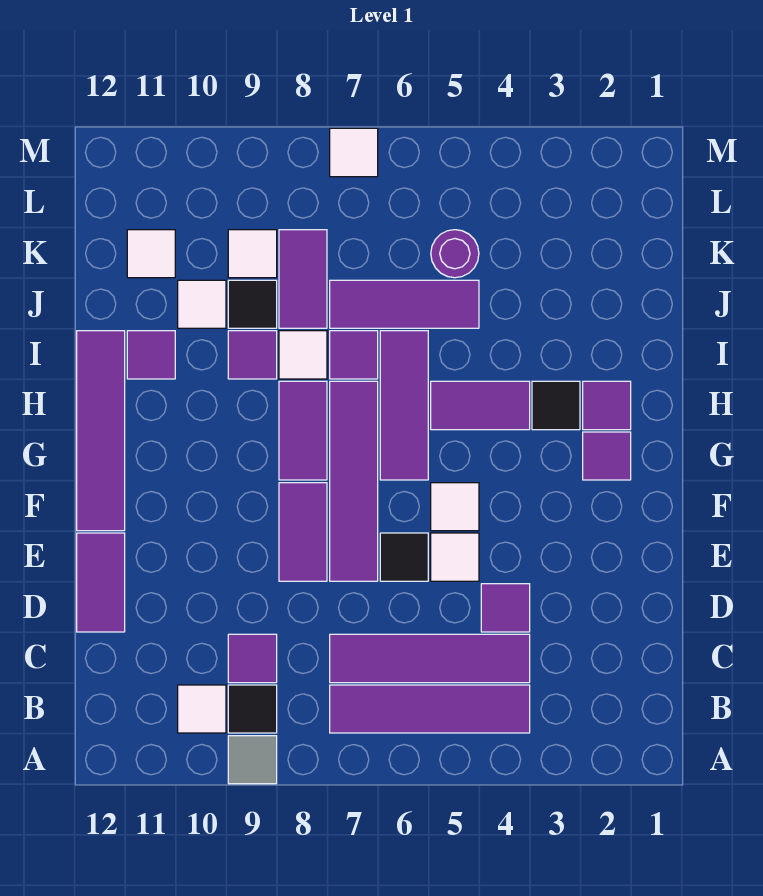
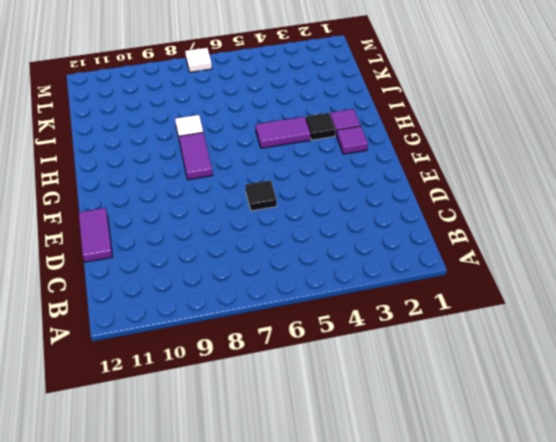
none -> grey tile A9 level 1
none -> purple tile B4:B7 level 1
none -> black tile B9 level 1
none -> white tile B10 level 1

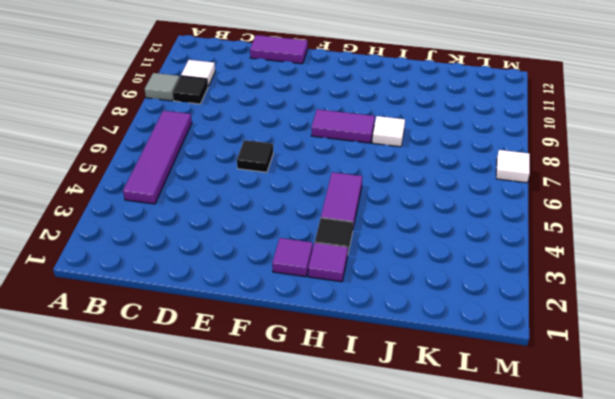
none -> purple tile C4:C7 level 1
none -> purple tile C9 level 1
none -> purple tile D4 level 1
none -> white tile E5 level 1

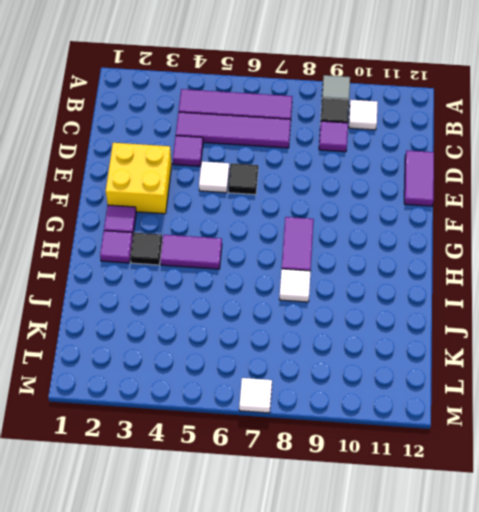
yellow brick E2:F3 level 1 -> none
none -> purple tile E7:H7 level 1
none -> purple tile E8:F8 level 1
none -> white tile F5 level 1
none -> purple tile F12:I12 level 1

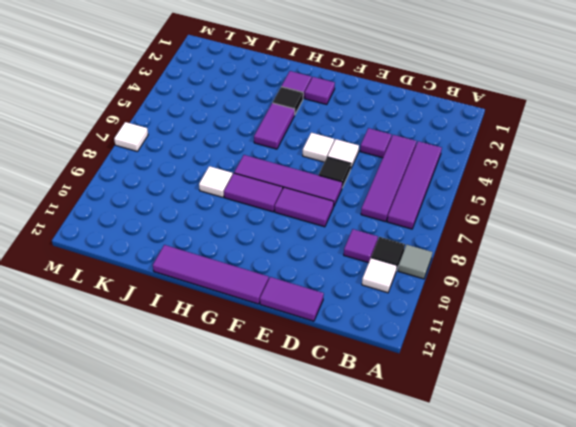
none -> purple tile G6:I6 level 1
none -> purple tile I7 level 1
none -> purple tile I9 level 1
none -> purple tile I11 level 1

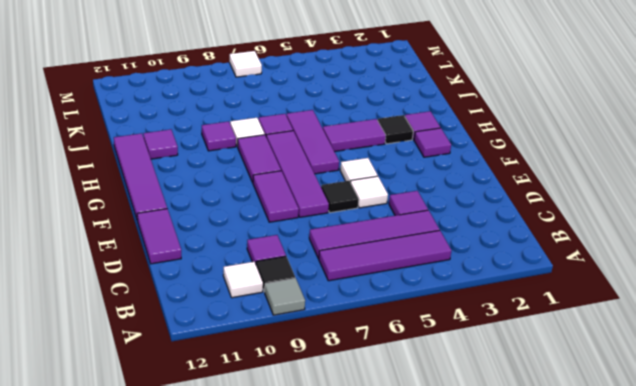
none -> purple tile J5:J7 level 1
none -> purple tile J8:K8 level 1
none -> black tile J9 level 1
none -> white tile J10 level 1

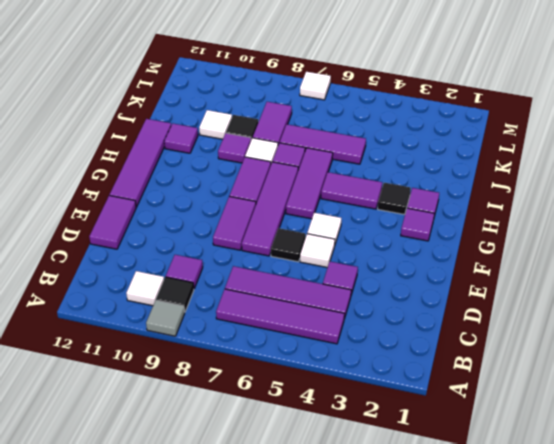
none -> purple round brick K5 level 1
none -> white tile K9 level 1
none -> white tile K11 level 1

